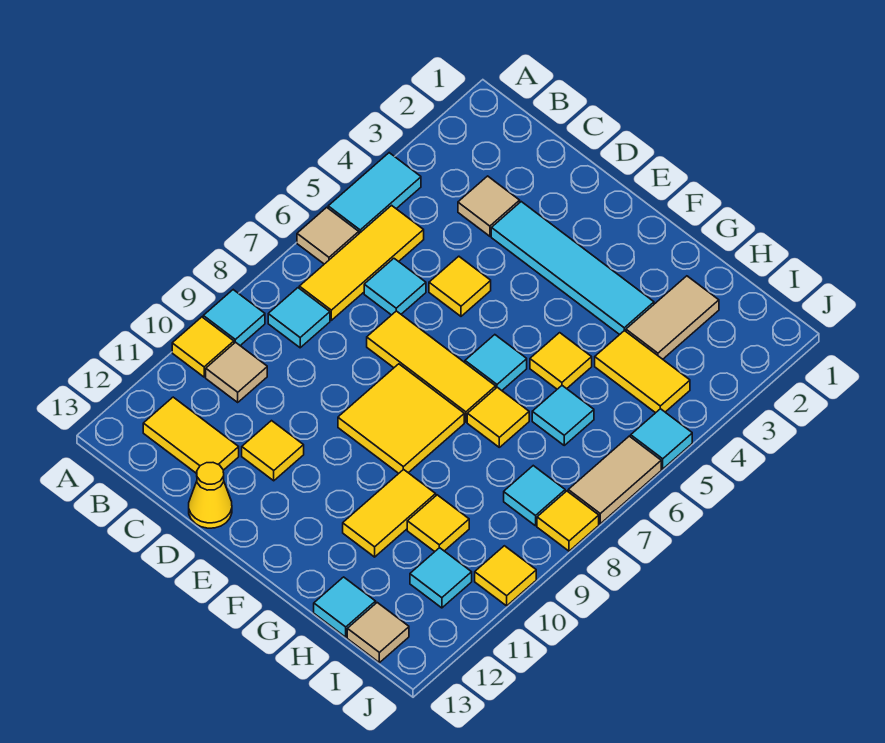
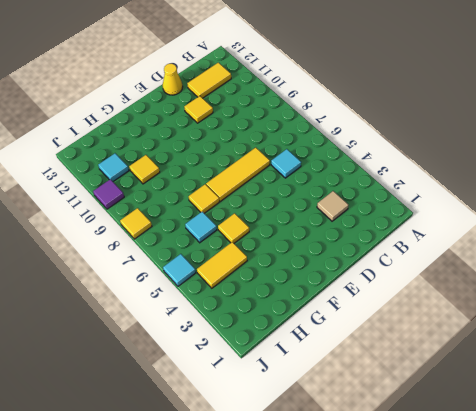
purple tile J10 level 1 -> yellow tile J10 level 1
none -> cyan tile A4:A5 level 1
none -> tan tile A6 level 1
none -> cyan tile A9 level 1
none -> yellow tile A10 level 1

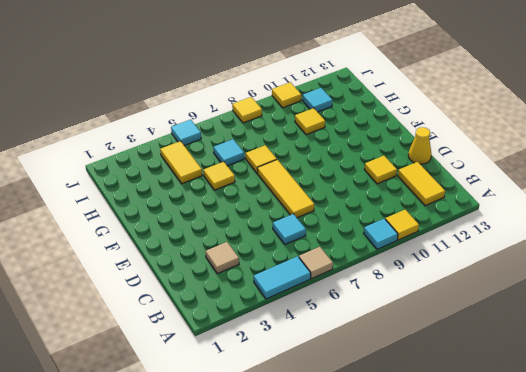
none -> yellow tile B5:B7 level 1
none -> cyan tile B8 level 1
none -> tan tile B10 level 1
none -> cyan tile D3:G3 level 1

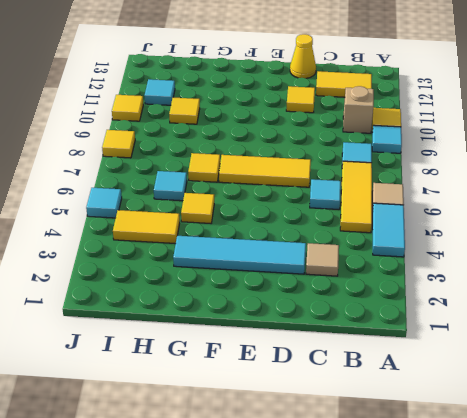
tan brick B10 level 1 -> tan tile B10 level 1
none -> yellow tile D5 level 1
none -> yellow tile E8:F9 level 1
none -> cyan tile F6 level 1
none -> yellow tile G10:G11 level 1

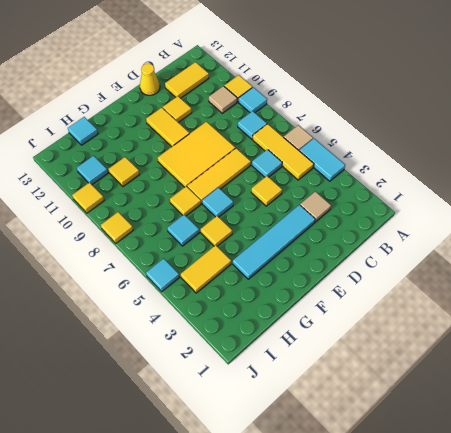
yellow tile D8:F9 level 1 -> yellow tile E8:F9 level 1
yellow tile E10:E11 level 1 -> yellow tile G10:G11 level 1
none -> tan tile H2:H3 level 1
none -> cyan tile I8 level 1
none -> tan tile I13 level 1
none -> tan tile J6:J7 level 1

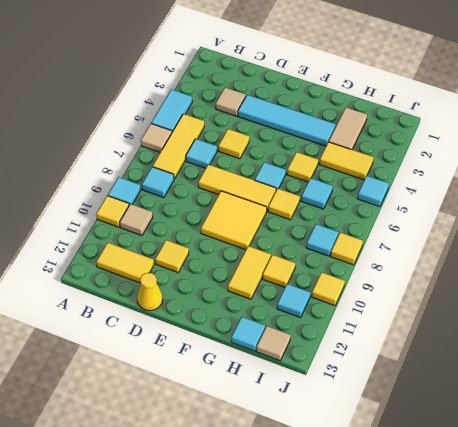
none -> tan tile J6:J7 level 1

